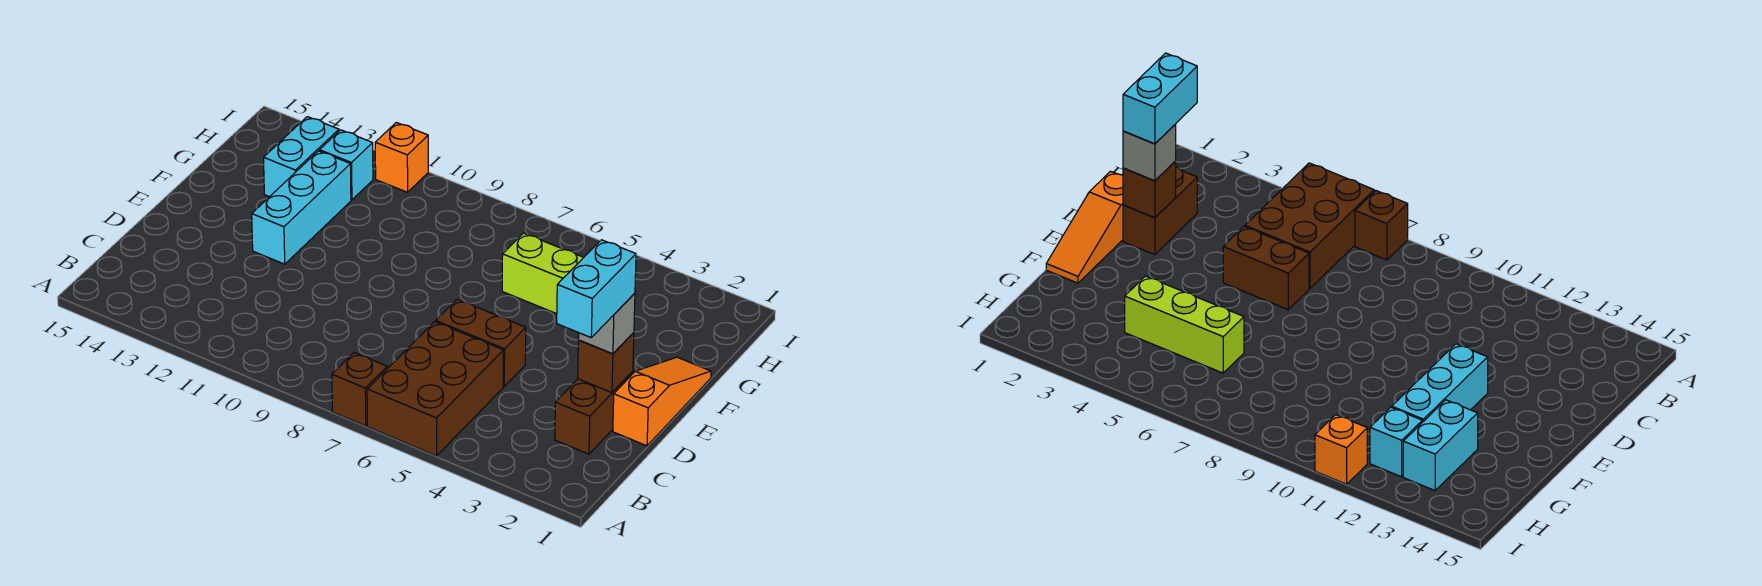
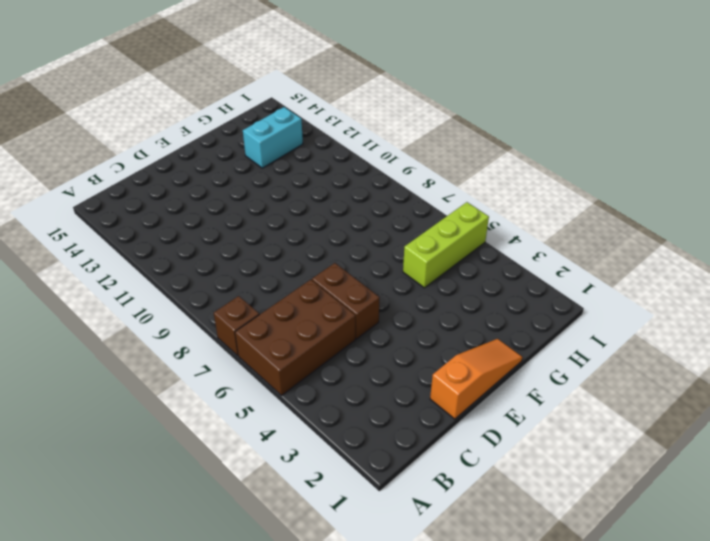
lime brick G5:I5 level 1 -> lime brick G4:G6 level 1
none -> brown brick C2:D2 level 1
none -> cyan brick E12:G12 level 1
none -> cyan brick H12 level 1

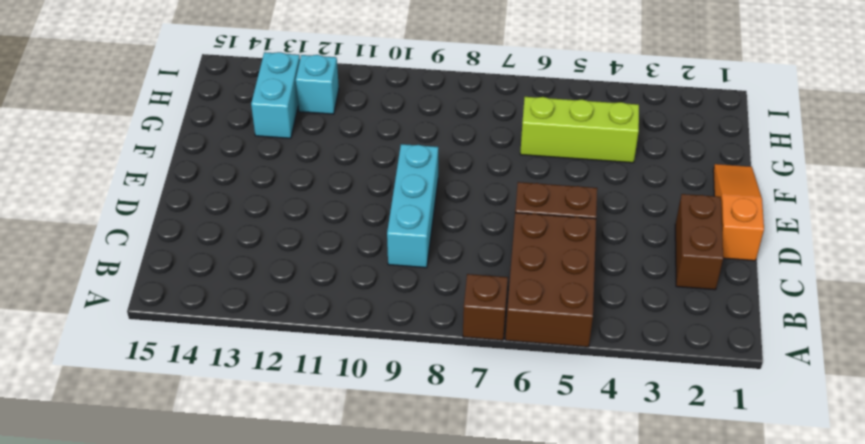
cyan brick C9:E9 level 1 -> cyan brick E12:G12 level 1
none -> orange brick I11 level 1
none -> brown brick D2 level 2
none -> grey brick D2 level 3

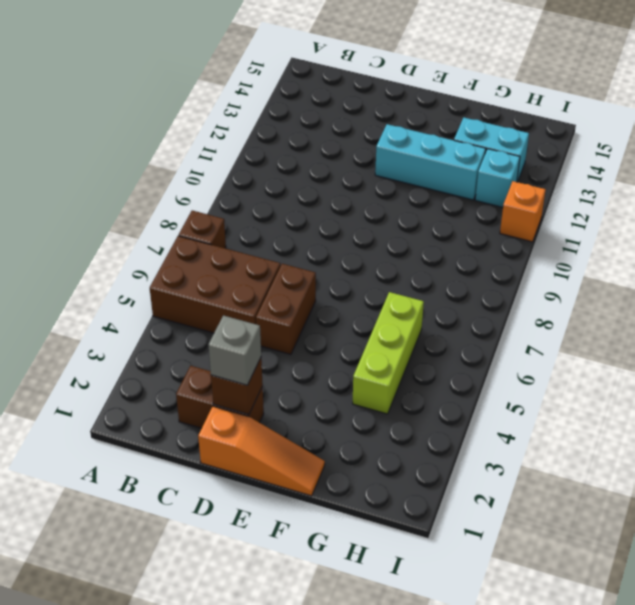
none -> cyan brick C2:D2 level 4

